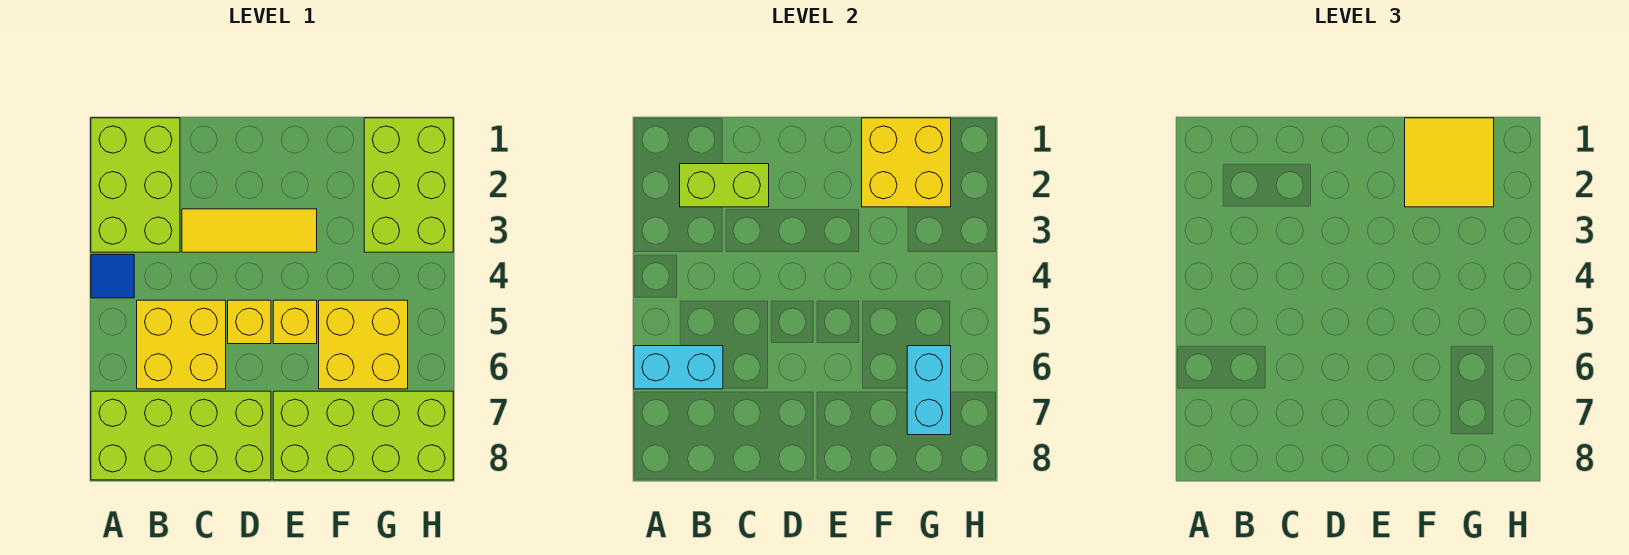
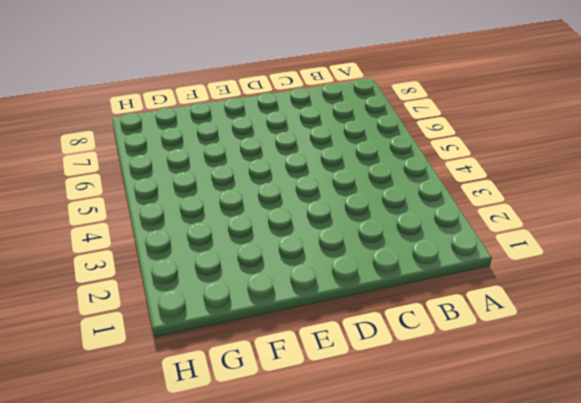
none -> lime brick A1:B3 level 1
none -> blue tile A4 level 1
none -> lime brick A7:D8 level 1

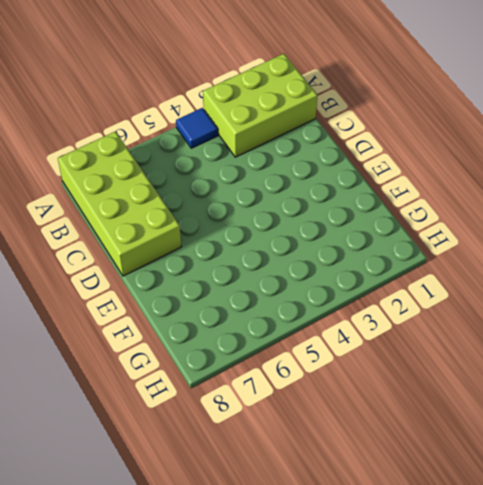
none -> yellow brick B5:C6 level 1
none -> yellow tile C3:E3 level 1
none -> yellow brick D5 level 1

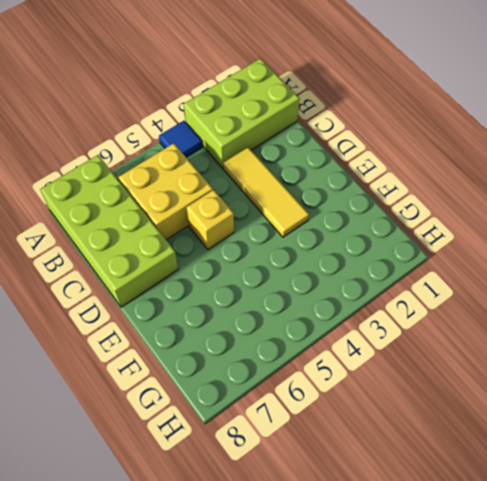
none -> yellow brick E5 level 1
none -> lime brick E7:H8 level 1
none -> yellow brick F5:G6 level 1

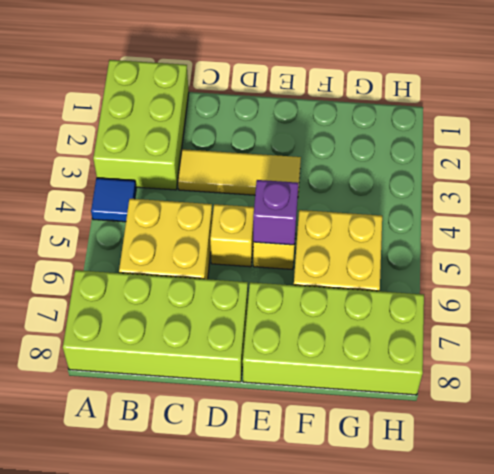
purple brick E5 level 2 -> none
none -> lime brick G1:H3 level 1
none -> cyan brick A6:B6 level 2
none -> lime brick B2:C2 level 2

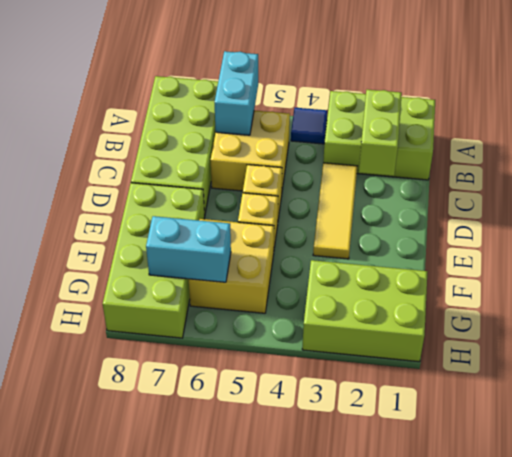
none -> yellow brick F1:G2 level 2
none -> yellow tile F1:G2 level 3

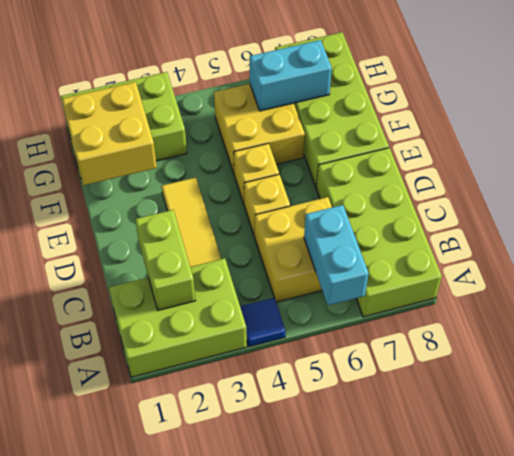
none -> yellow tile F1:G2 level 3

